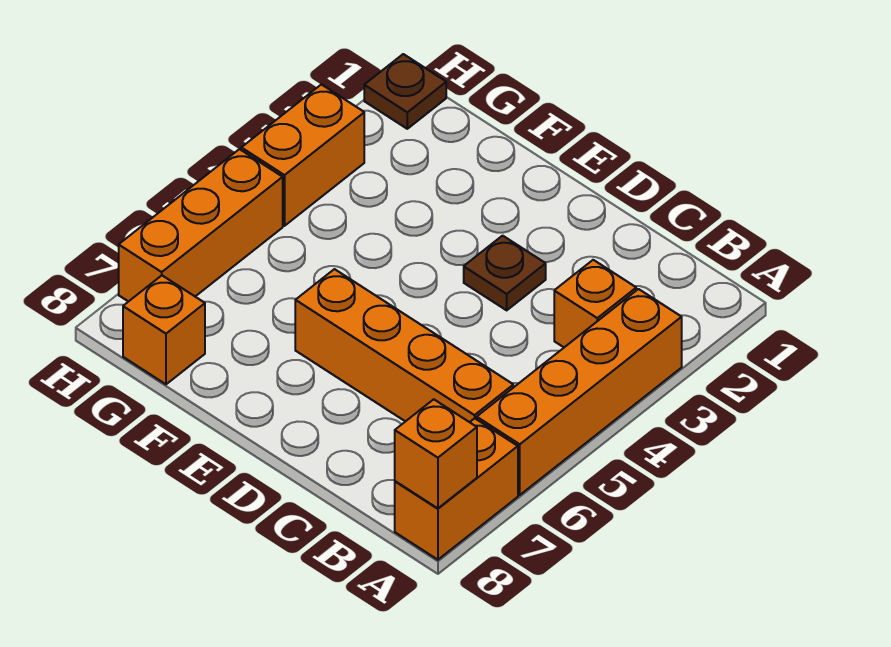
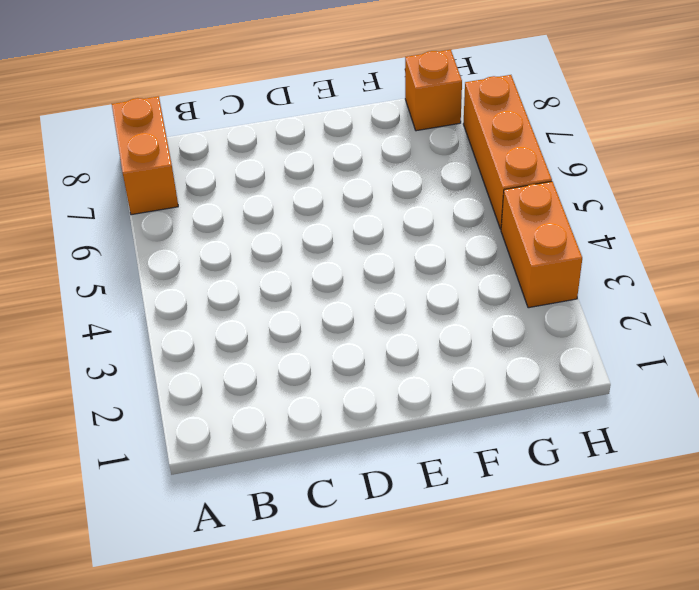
none -> orange brick A3:A6 level 1
none -> orange brick B3 level 1

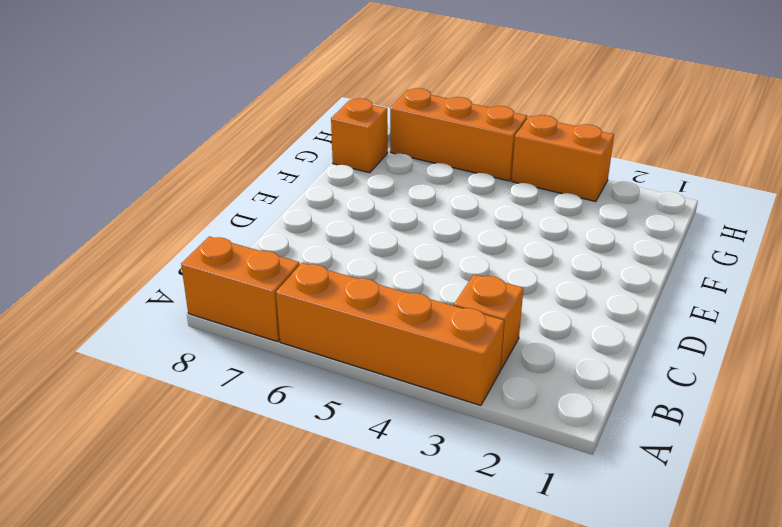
none -> orange brick B6:E6 level 1
none -> brown plate D3 level 1

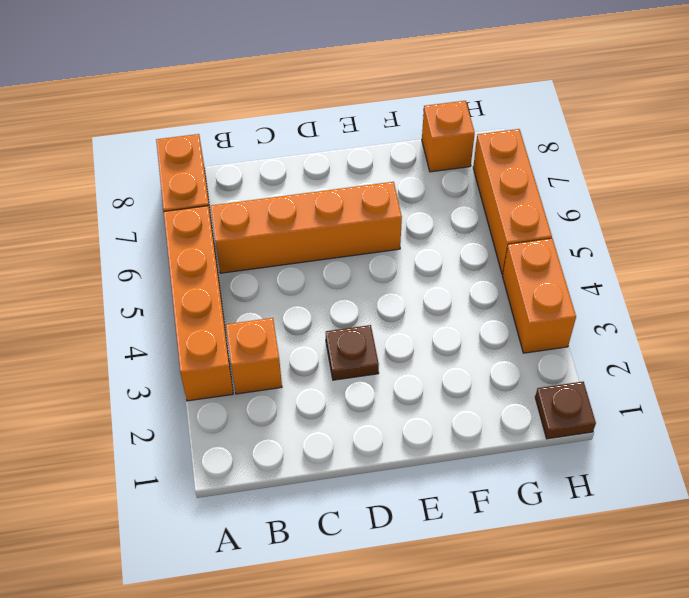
none -> orange brick A8 level 2

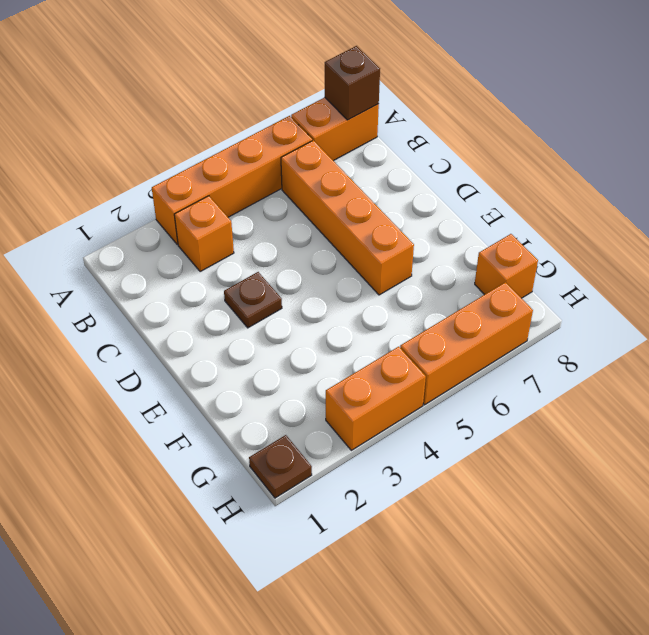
brown brick A8 level 2 -> orange brick A8 level 2

